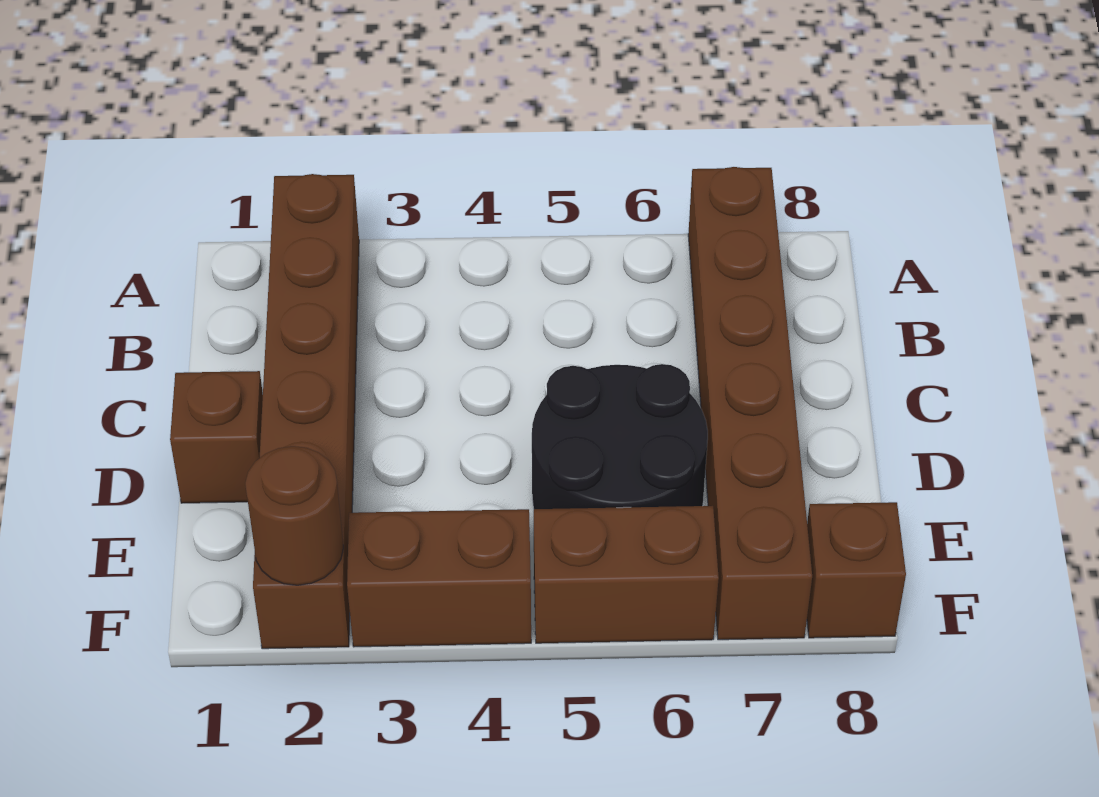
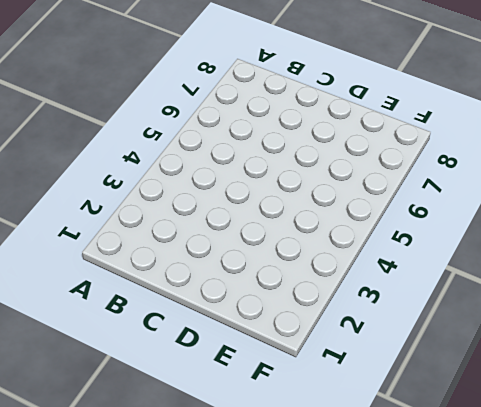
none -> brown brick A2:F2 level 1
none -> brown brick A7:F7 level 1

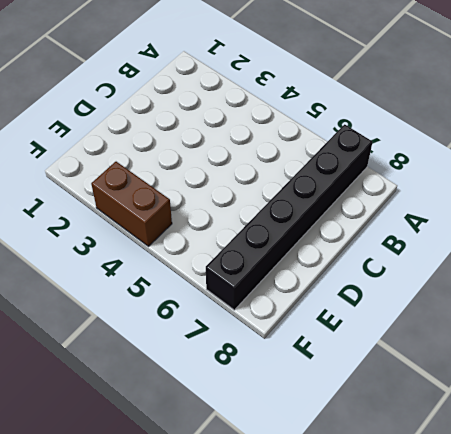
black brick A7:F7 level 1 -> brown brick A7:F7 level 1
none -> brown brick A2:F2 level 1
none -> brown brick D1 level 1

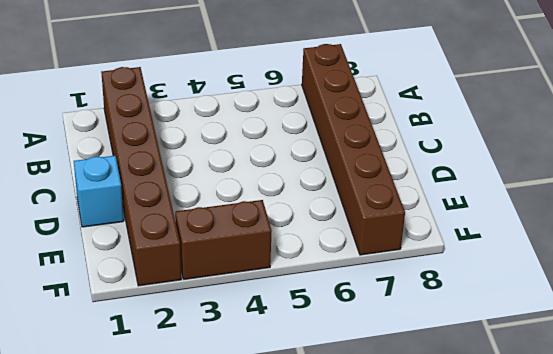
cyan brick D1 level 1 -> brown brick D1 level 1
none -> black round brick D5:E6 level 1
none -> brown brick F5:F6 level 1

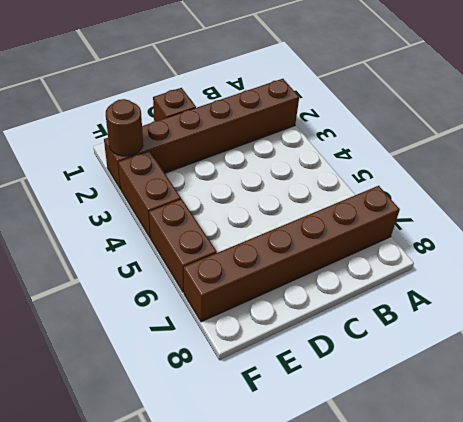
none -> black round brick D5:E6 level 1
none -> brown brick F8 level 1

